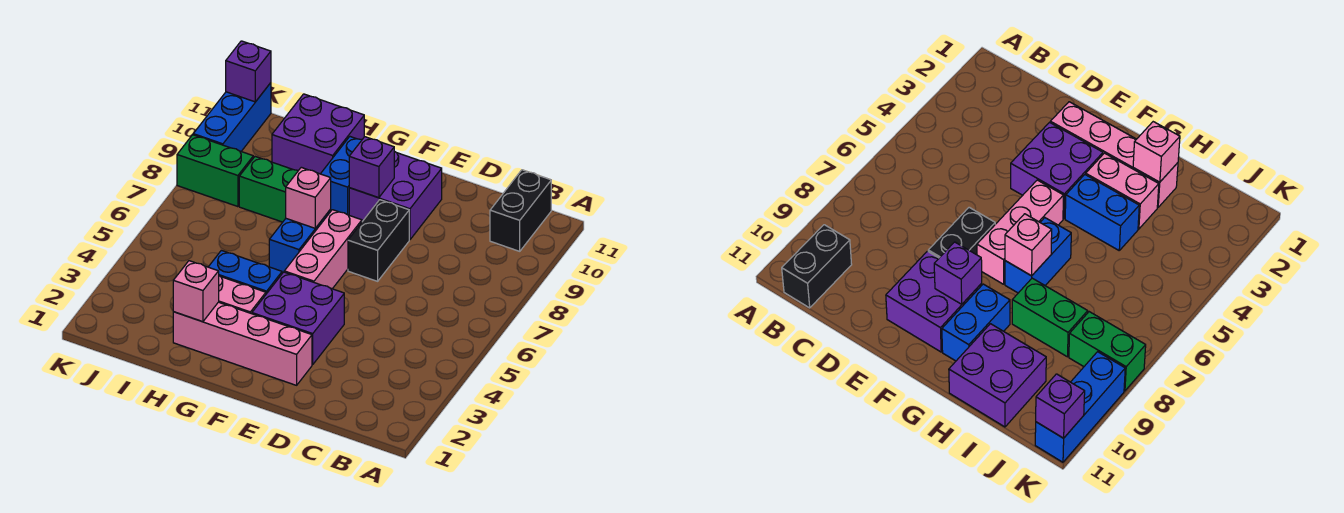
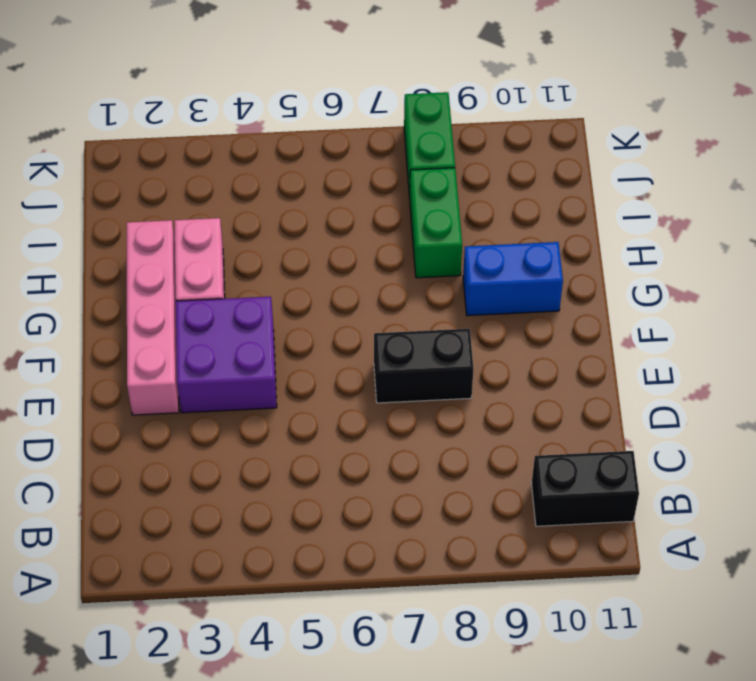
none -> purple brick E9:F10 level 1
none -> pink brick F5:F7 level 1
none -> blue brick G4:H4 level 1

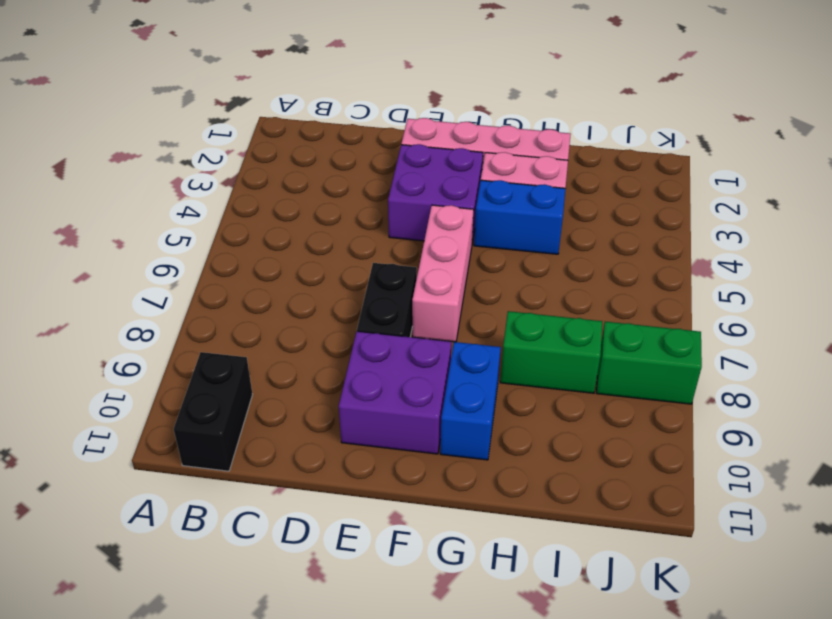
none -> blue brick G6:G7 level 1
none -> purple brick H10:I11 level 1
none -> blue brick K9:K11 level 1

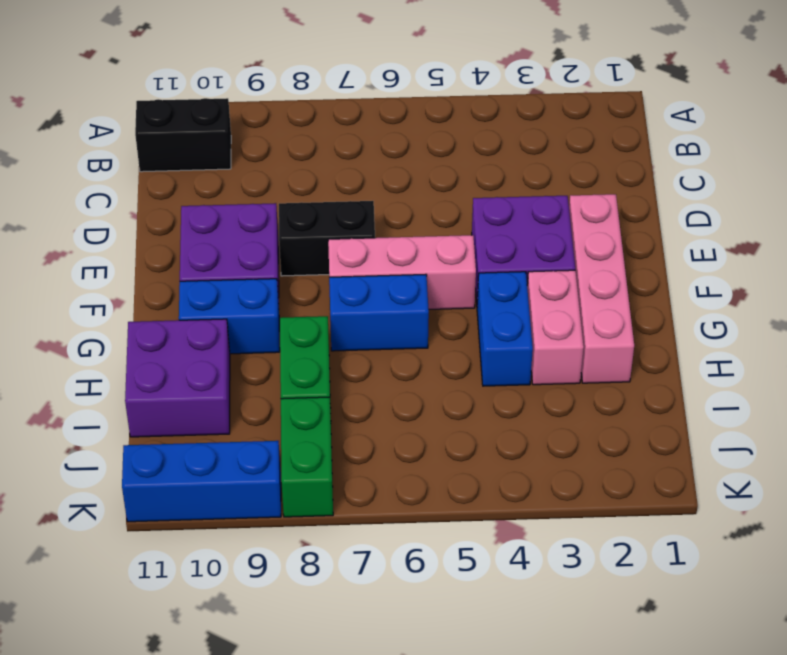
none -> purple brick F9 level 2
none -> pink brick G7 level 2
none -> pink brick H2 level 2

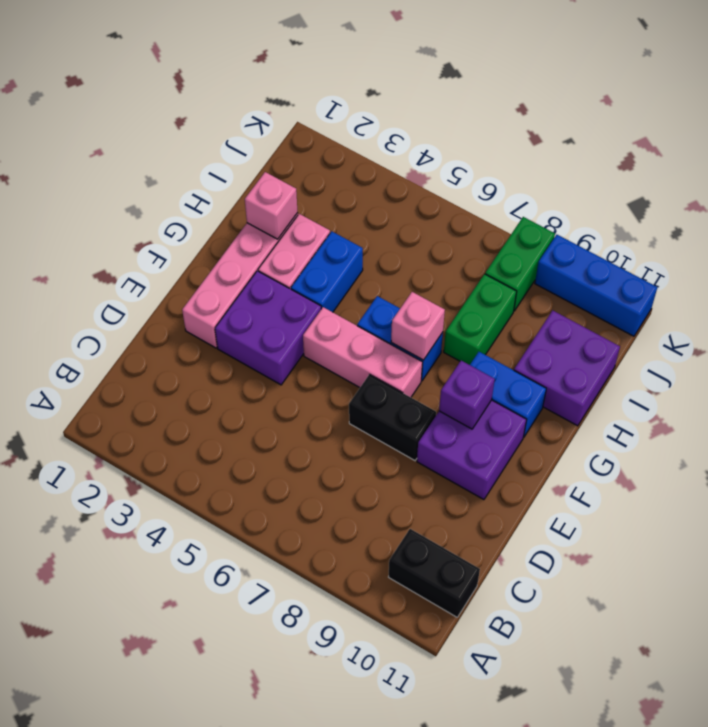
none -> purple brick K11 level 2

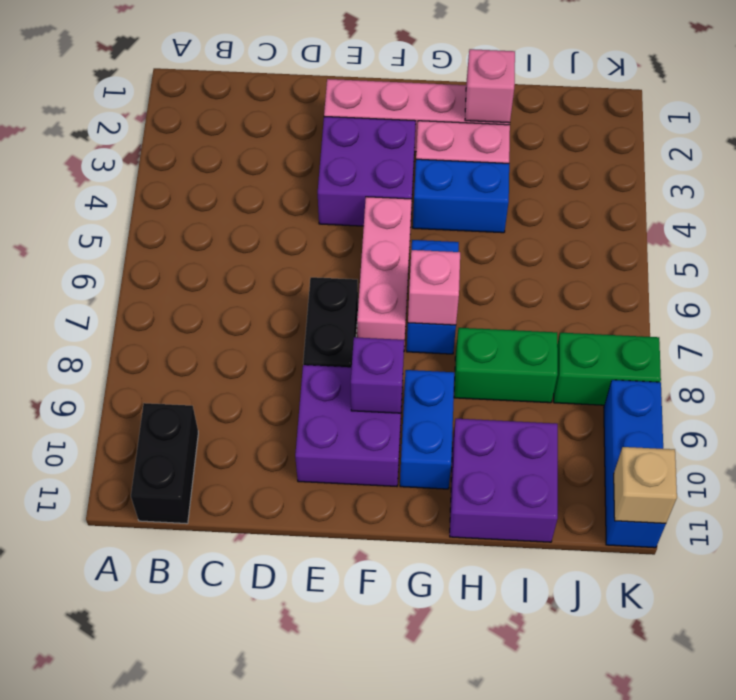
tan brick K11 level 2 -> purple brick K11 level 2

